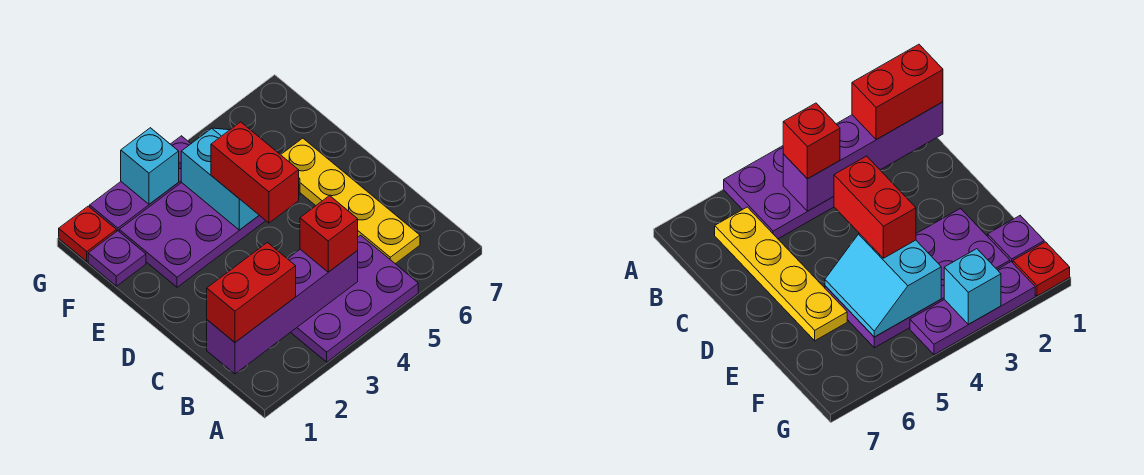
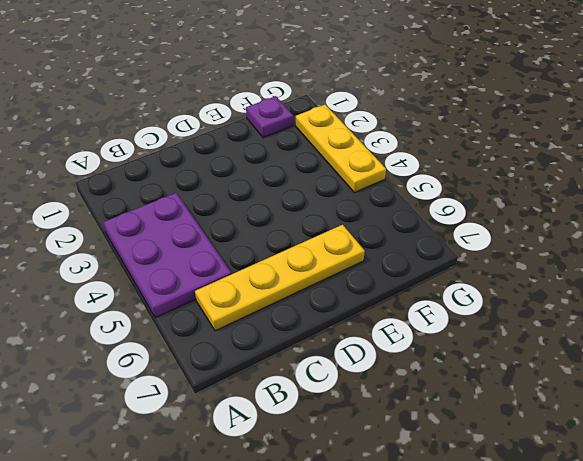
yellow plate G2:G4 level 1 -> purple plate G2:G4 level 1
none -> purple plate E2:F5 level 1
none -> red plate G1 level 1
none -> purple brick B1:B4 level 2

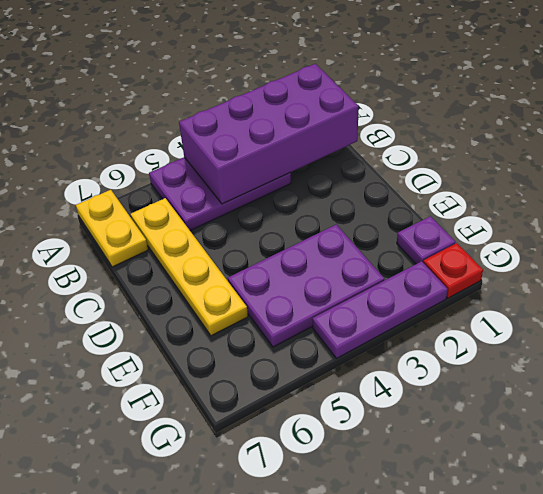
purple brick A1:B4 level 2 -> purple brick B1:B4 level 2
yellow plate A7:B7 level 1 -> none
purple plate E3:F5 level 1 -> purple plate E2:F5 level 1
none -> cyan slope E4:F5 level 2 top 4
none -> cyan brick G3 level 2
none -> red brick B1:B2 level 3

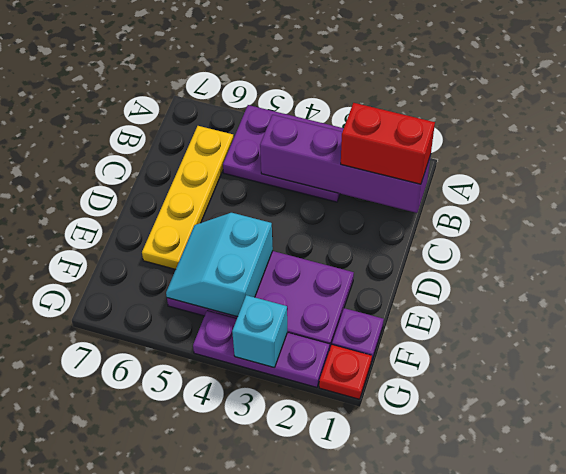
none -> red brick B4 level 3
none -> red brick D4:E4 level 3

